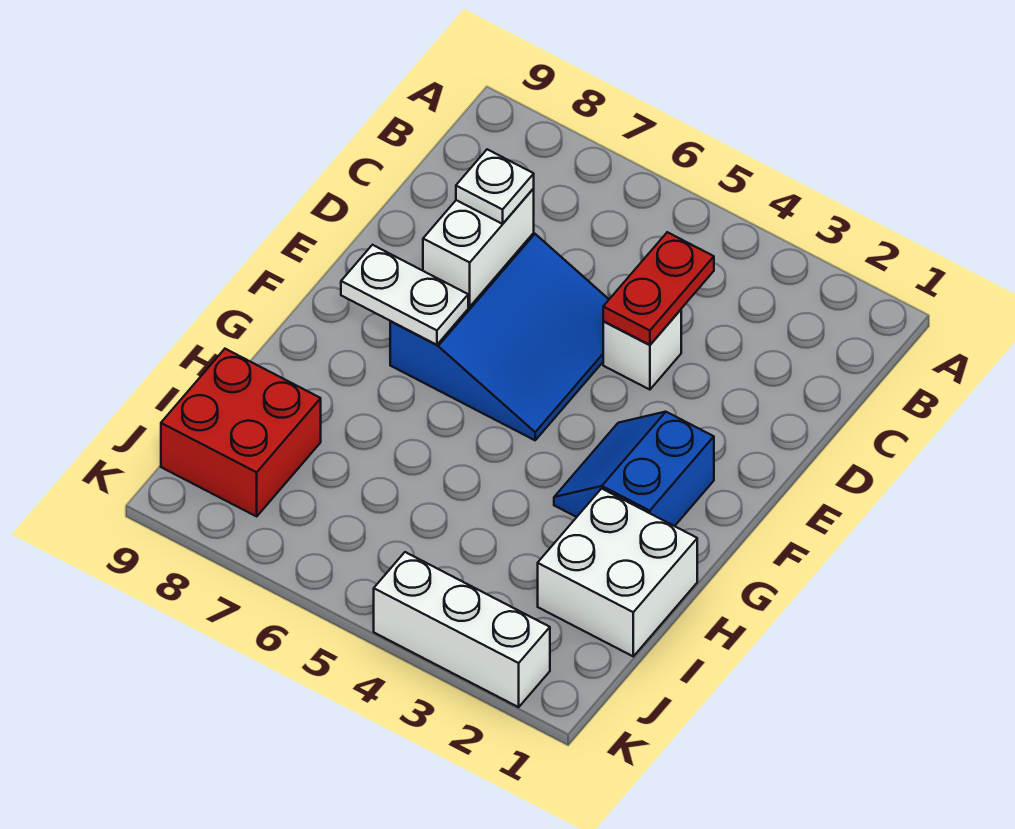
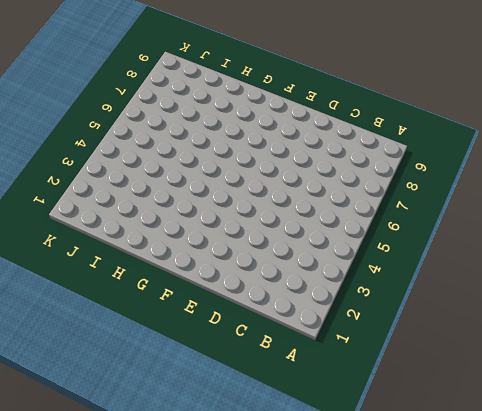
none -> white brick D4 level 1
none -> blue slope D5:F7 level 1 top 7

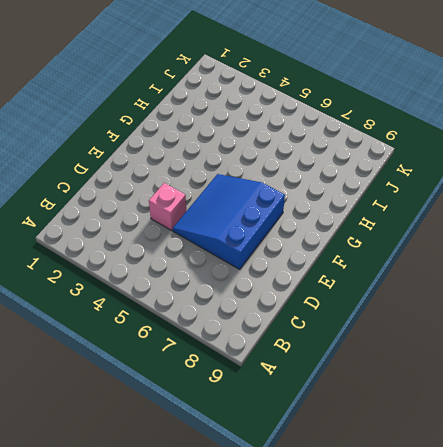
pink brick D4 level 1 -> white brick D4 level 1
none -> blue slope F2:G3 level 1 top 2
none -> white brick H1:I2 level 1

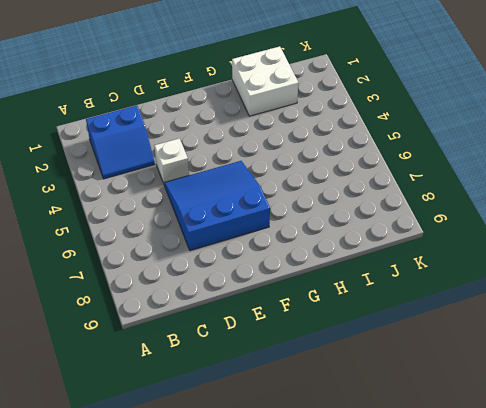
blue slope B2:C3 level 1 top 2 -> blue slope F2:G3 level 1 top 2
none -> red brick I8:J9 level 1
none -> white brick K2:K4 level 1

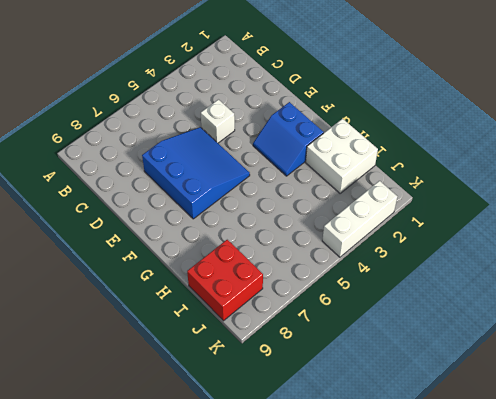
none -> red plate C4:D4 level 2
none -> white brick D7:E7 level 2

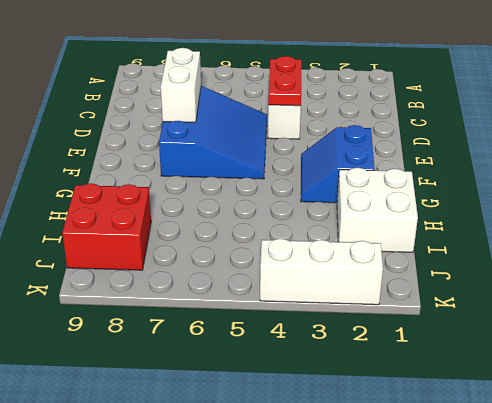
none -> white plate F7:F8 level 2
none -> white plate D7 level 3

